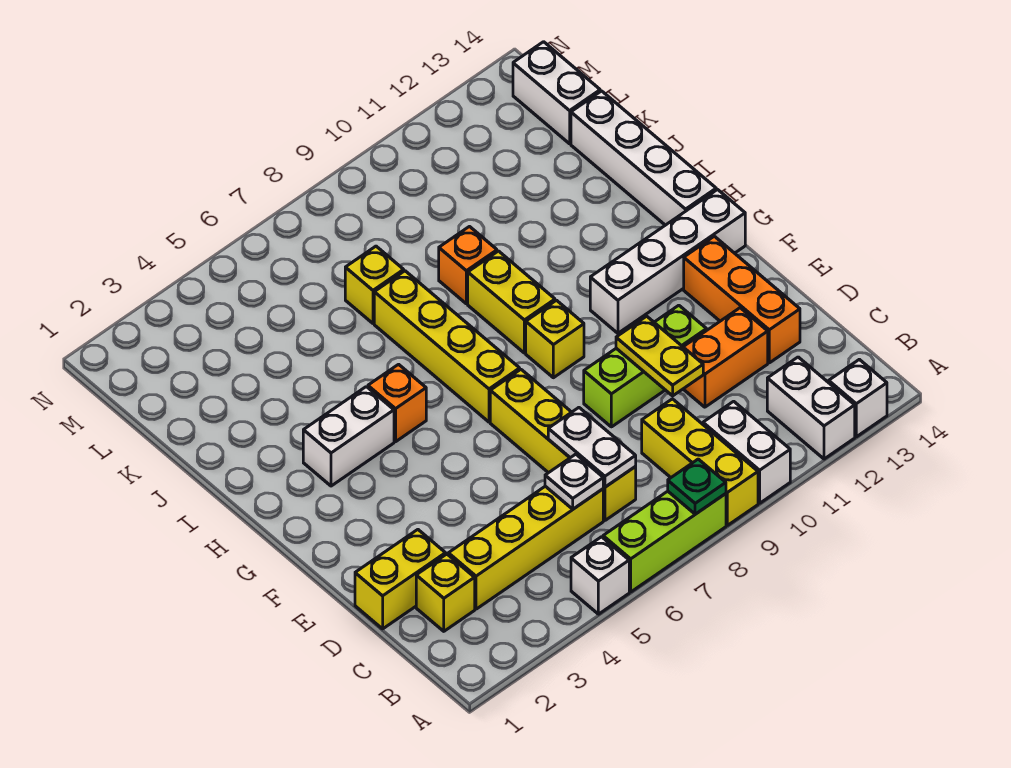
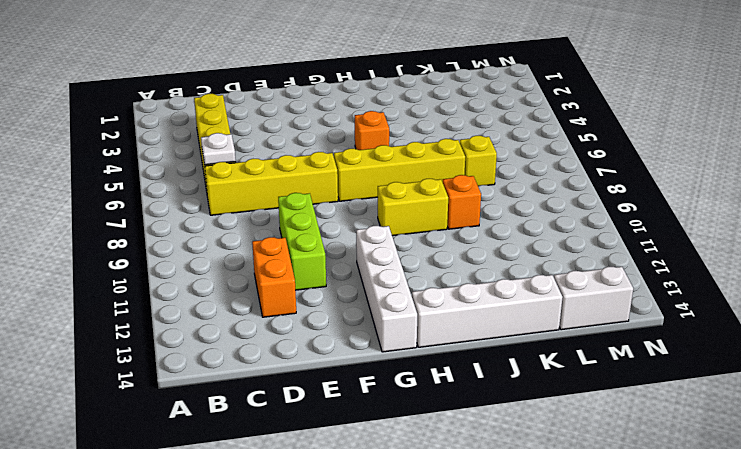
none -> white brick A5 level 1
none -> lime brick A6:A8 level 1
none -> yellow brick A9:C9 level 1

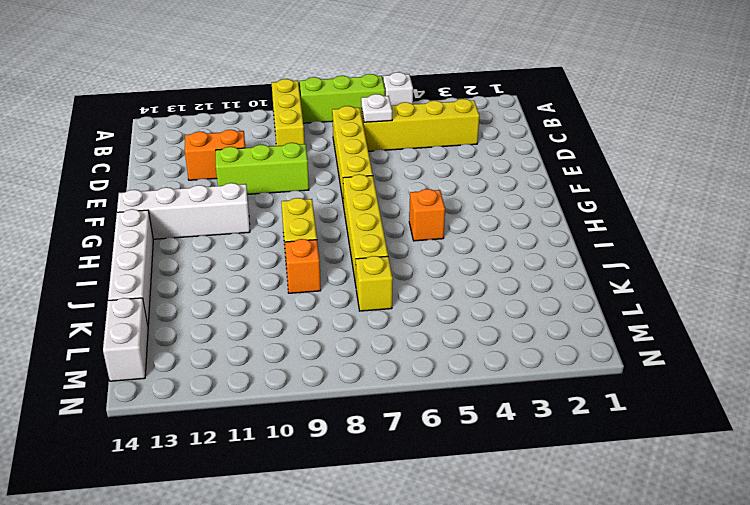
none -> white brick A10:B10 level 1
none -> white brick A12:B12 level 1
none -> white brick A13 level 1

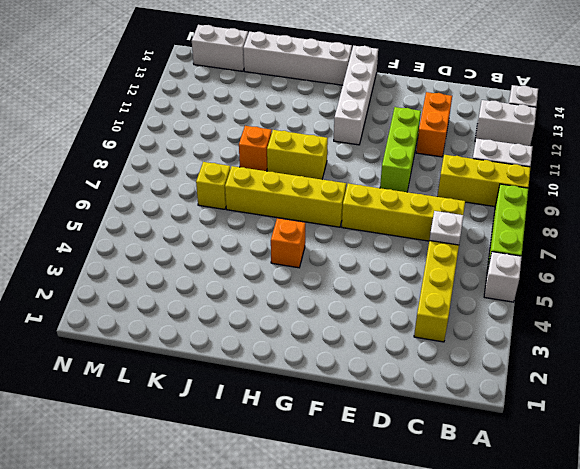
none -> yellow brick C2 level 1
none -> yellow brick D1:D2 level 1
none -> orange brick D13:F13 level 1

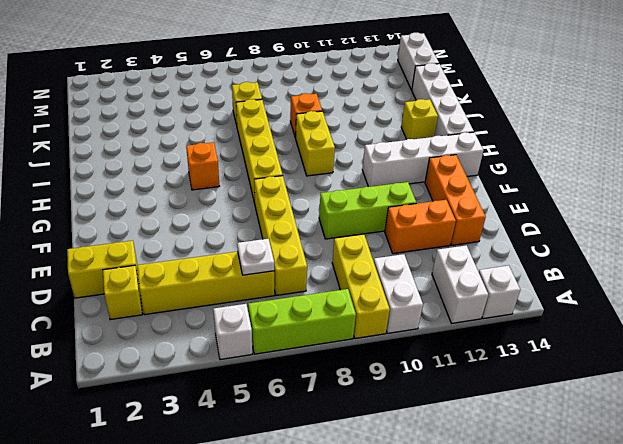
yellow brick I13 level 1 -> yellow brick G9 level 1
none -> white brick H3:H4 level 1
none -> green plate A8 level 2
none -> white plate C7:D7 level 2

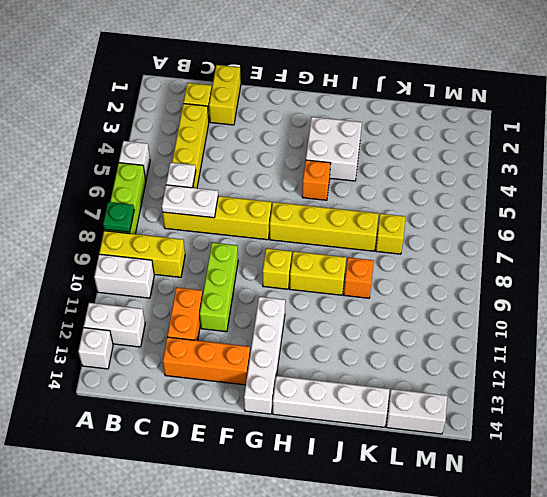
white brick H3:I4 level 1 -> white brick H3:H4 level 1
none -> yellow plate D10:E10 level 2

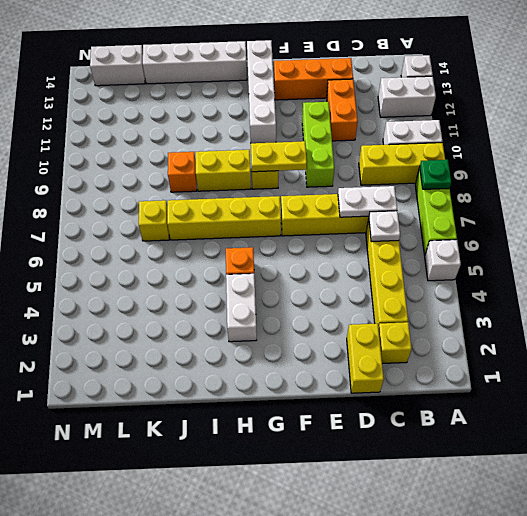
yellow plate F9:G9 level 2 -> yellow plate D10:E10 level 2

